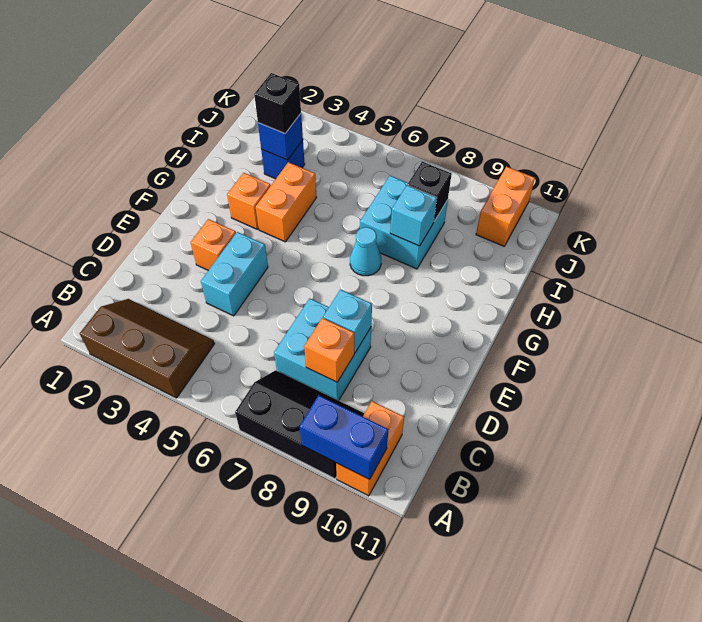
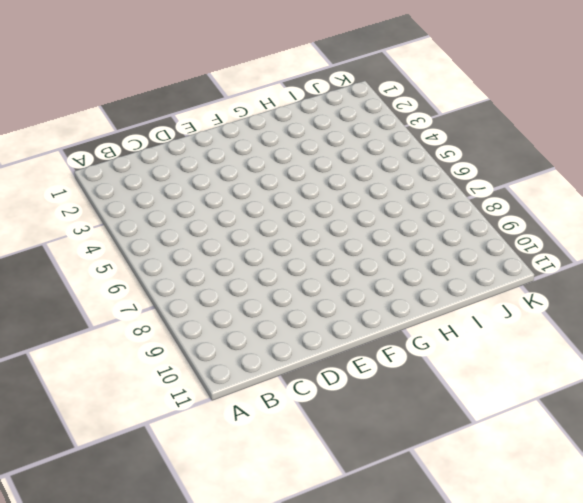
none -> brown slope A2:B4 level 1 top A
none -> black slope A7:B9 level 1 top A
none -> orange brick A10:B10 level 1

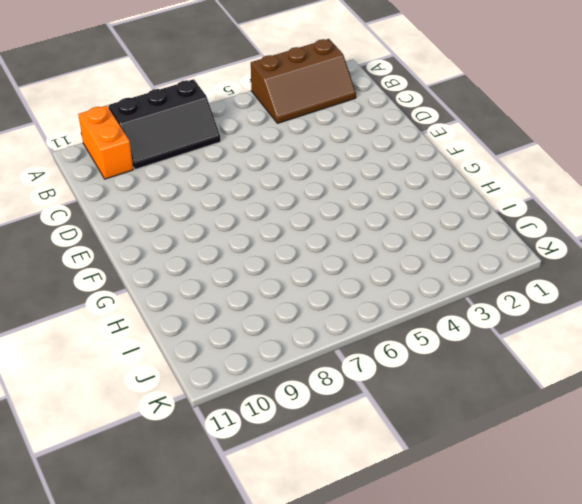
none -> cyan brick C7:D8 level 1
none -> cyan brick D4:E4 level 1
none -> orange brick E3 level 1

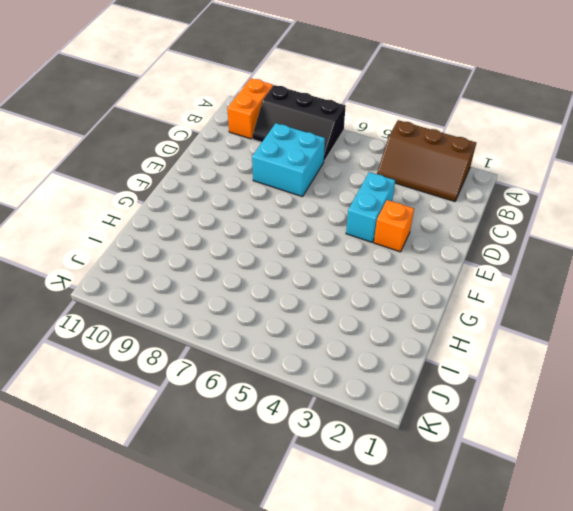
none -> orange brick G3 level 1
none -> orange brick G4:H4 level 1
none -> cyan cone G7 level 1

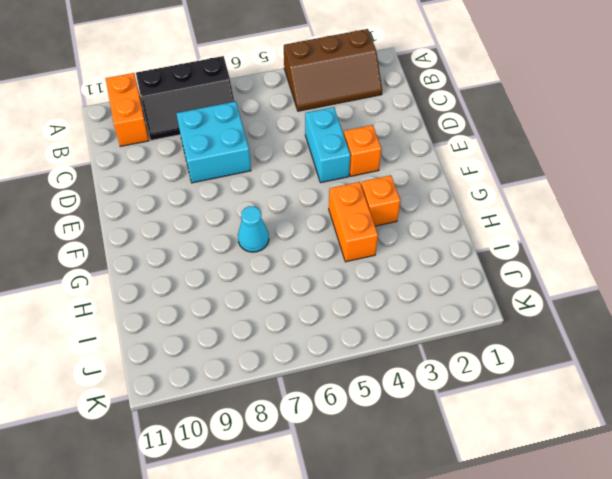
none -> cyan brick H7:I8 level 1
none -> blue brick I3 level 1
none -> orange brick J10:K10 level 1

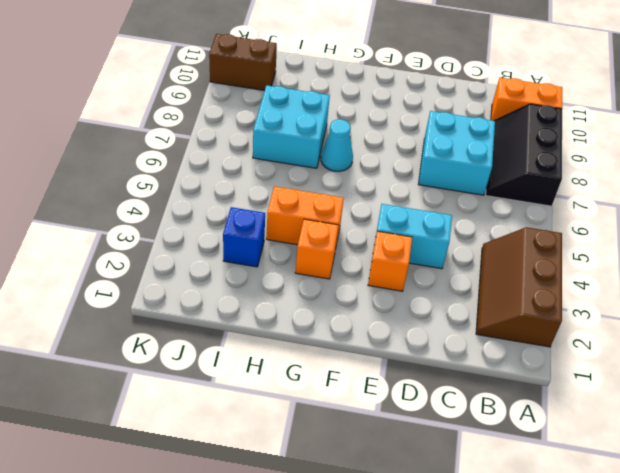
brown brick J10:K10 level 1 -> orange brick J10:K10 level 1
none -> blue brick A9:A10 level 2
none -> orange brick C8 level 2
none -> cyan brick D8 level 2

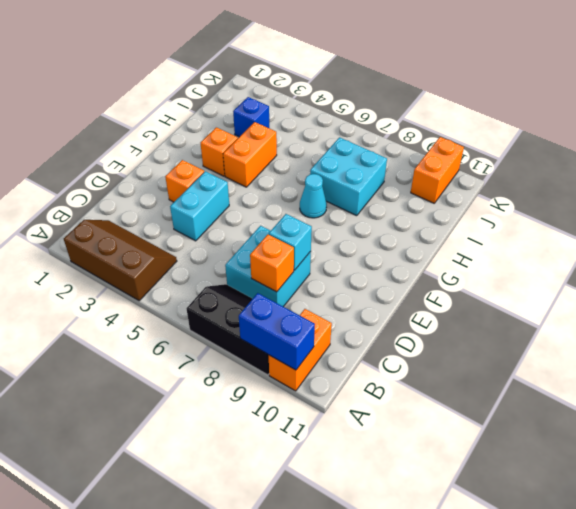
none -> cyan brick H8 level 2
none -> blue brick I3 level 2
none -> black brick I8 level 2

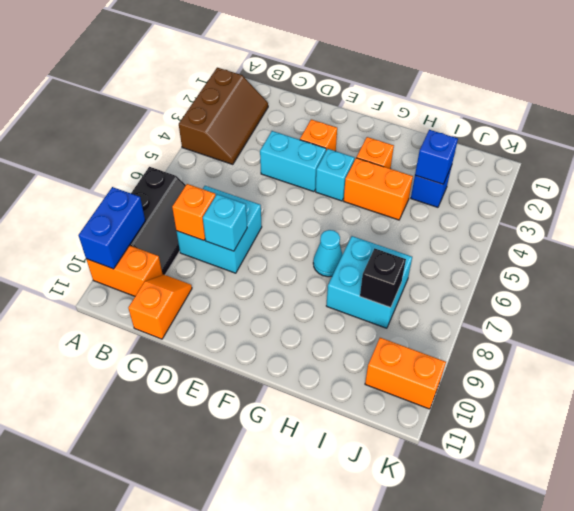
orange slope C10:C11 level 1 top 11 -> none
cyan brick F4 level 1 -> cyan brick H8 level 2
none -> black brick I3 level 3

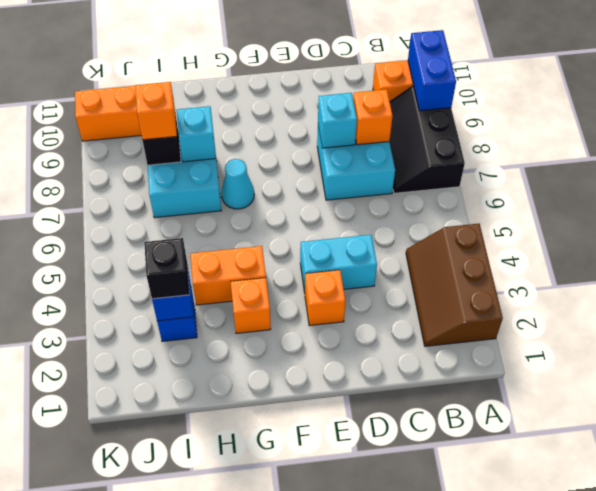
orange brick I8 level 3 -> none

